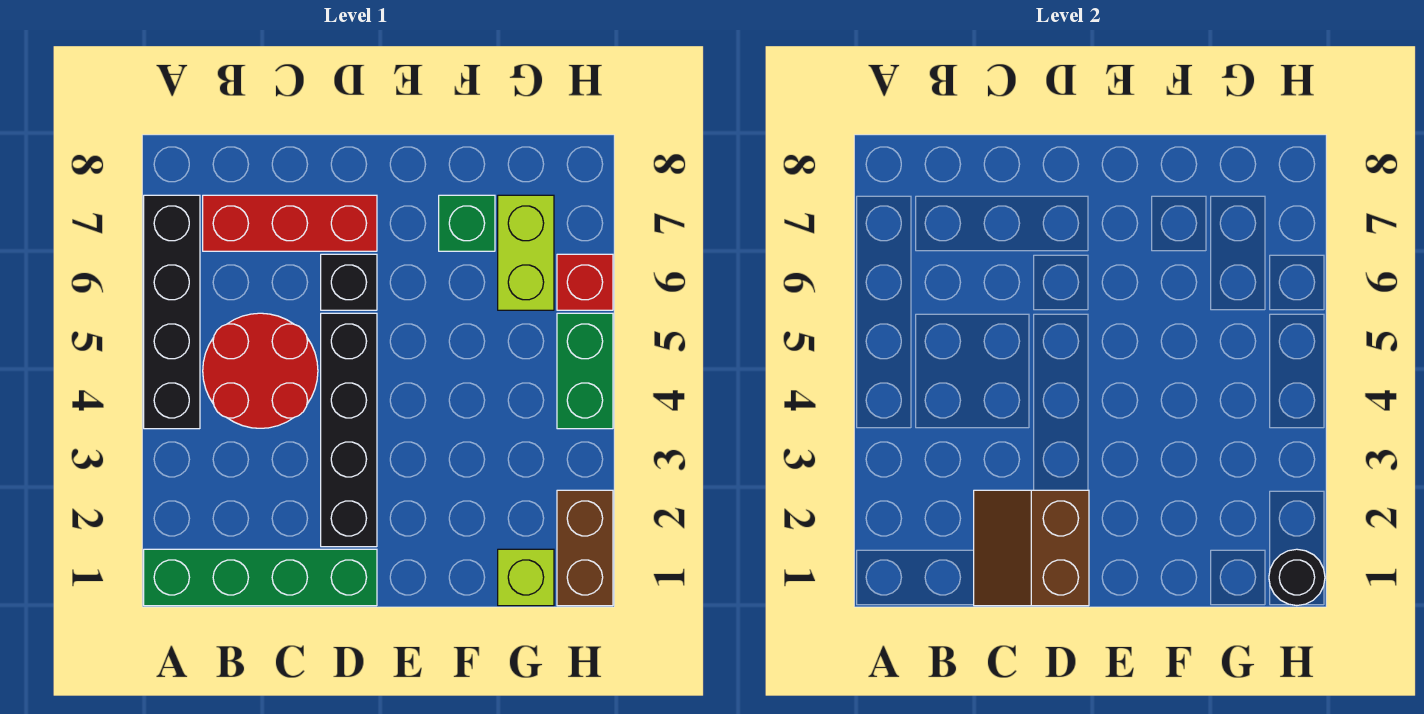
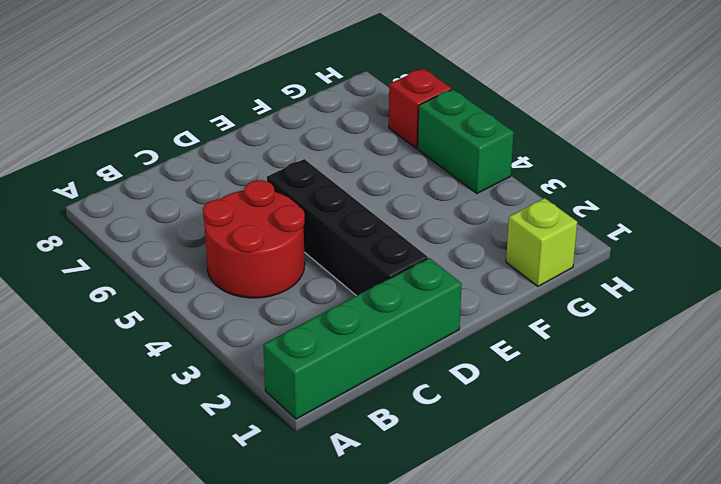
none -> black brick A4:A7 level 1
none -> red brick B7:D7 level 1
none -> black brick D6 level 1

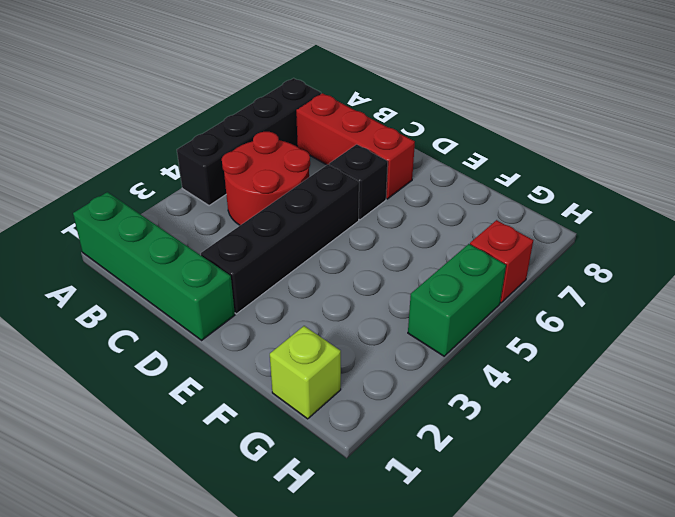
none -> green brick F7 level 1
none -> lime brick G6:G7 level 1
none -> brown brick H1:H2 level 1

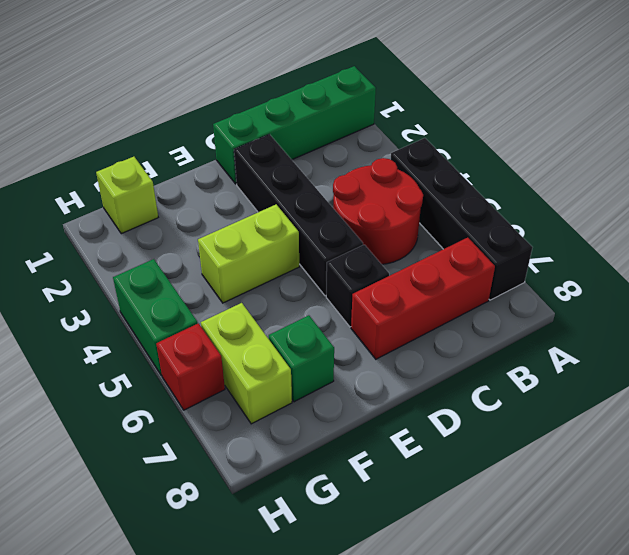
lime brick E4:F4 level 1 -> none
none -> brown brick H1:H2 level 1
none -> brown slope C1:D2 level 2 top D
none -> black round brick H1 level 2

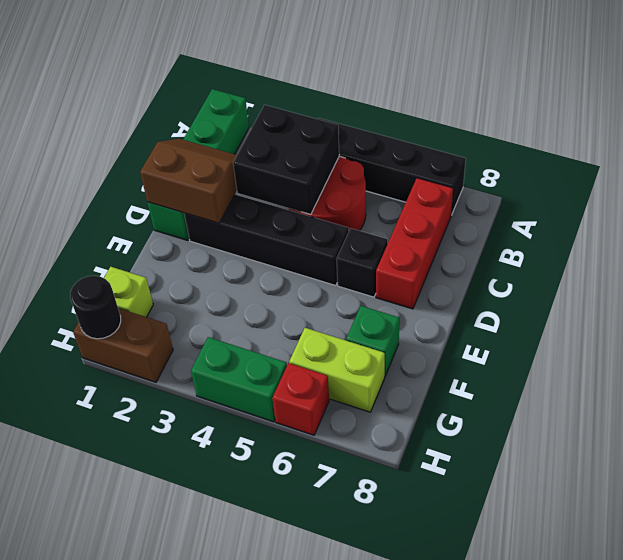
black brick B3:C4 level 2 -> none

